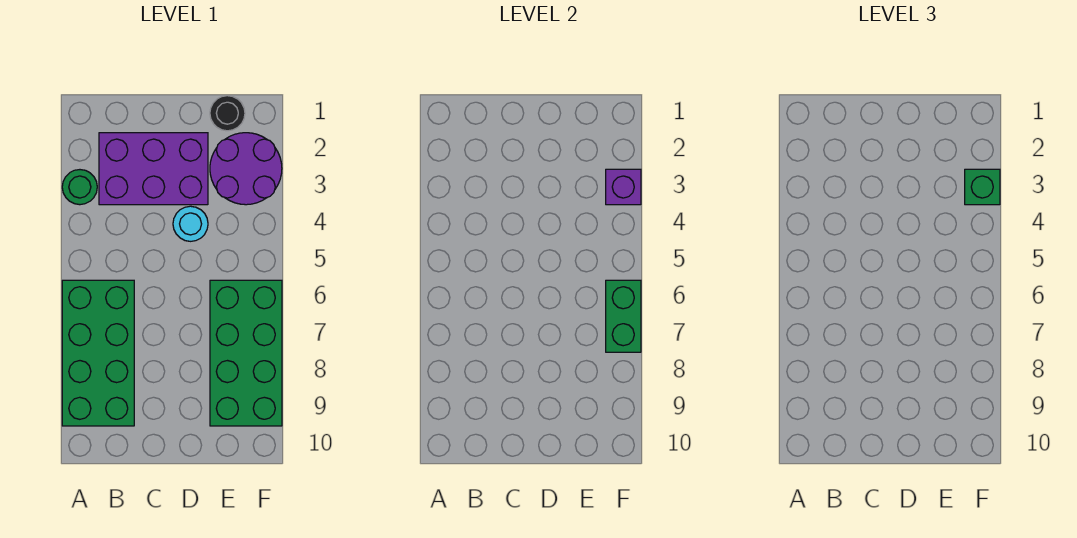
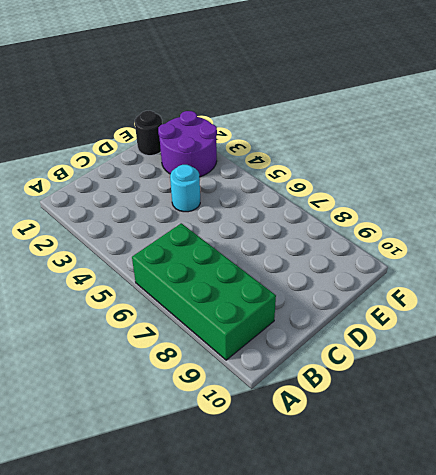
none -> green round brick A3 level 1
none -> purple brick B2:D3 level 1

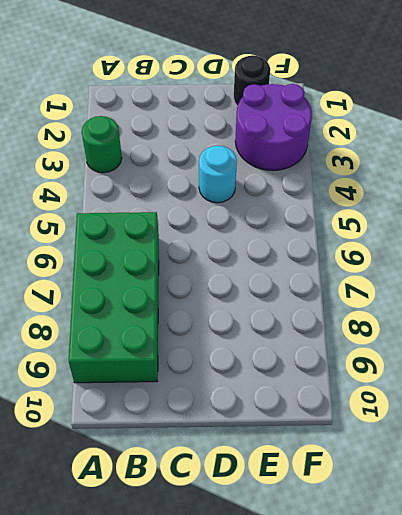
none -> purple brick B2:D3 level 1
none -> green brick E6:F9 level 1

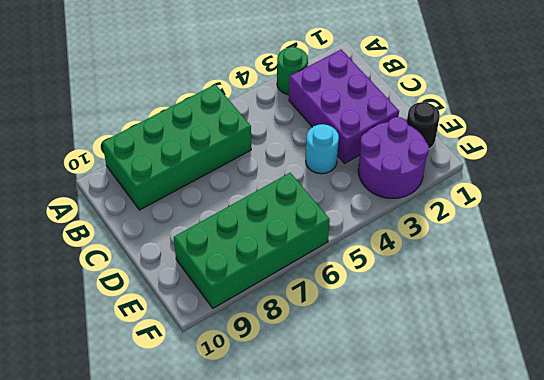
none -> purple brick F3 level 2
none -> green brick F6:F7 level 2

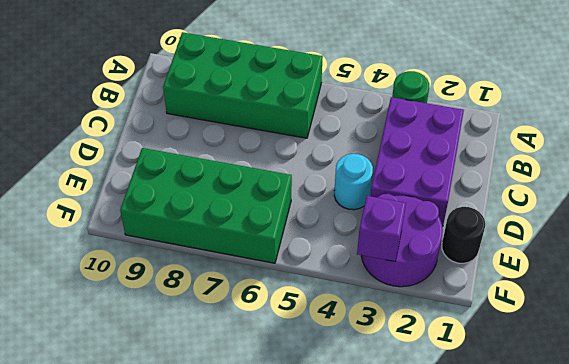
none -> green brick F6:F7 level 2
none -> green brick F3 level 3

